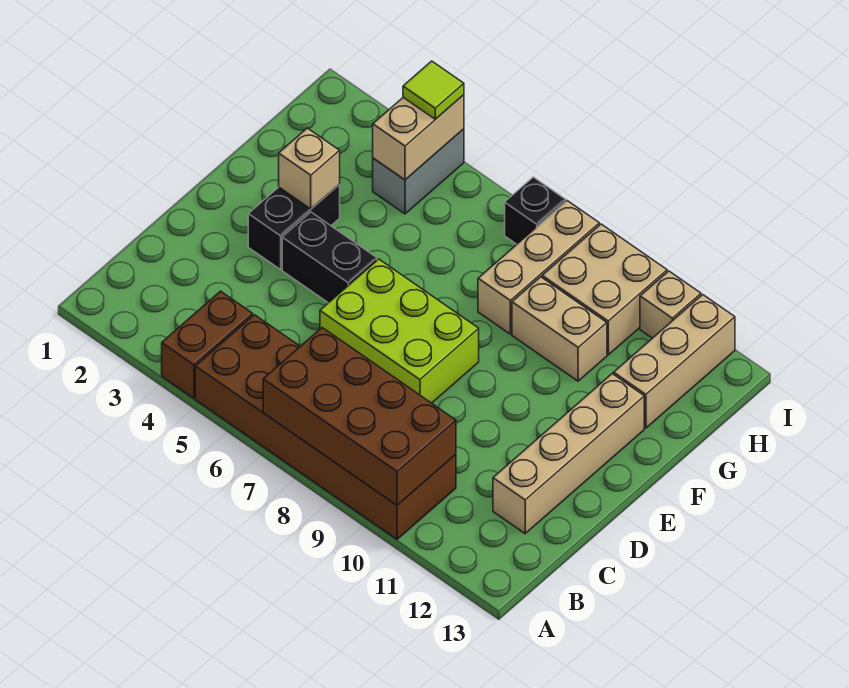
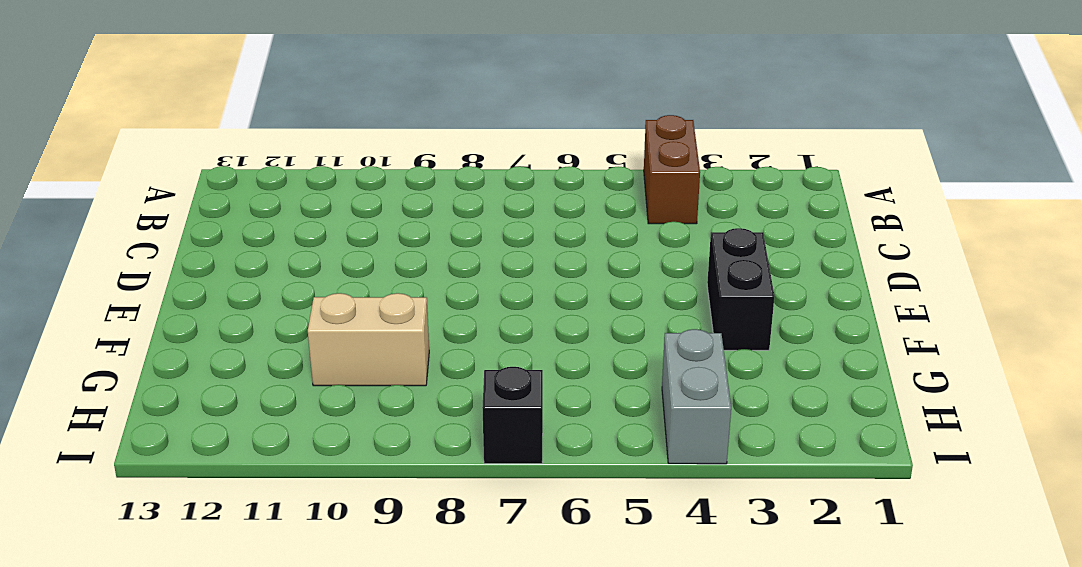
none -> brown brick A5:B10 level 1
none -> tan brick C12:F12 level 1
none -> lime brick D6:E8 level 1

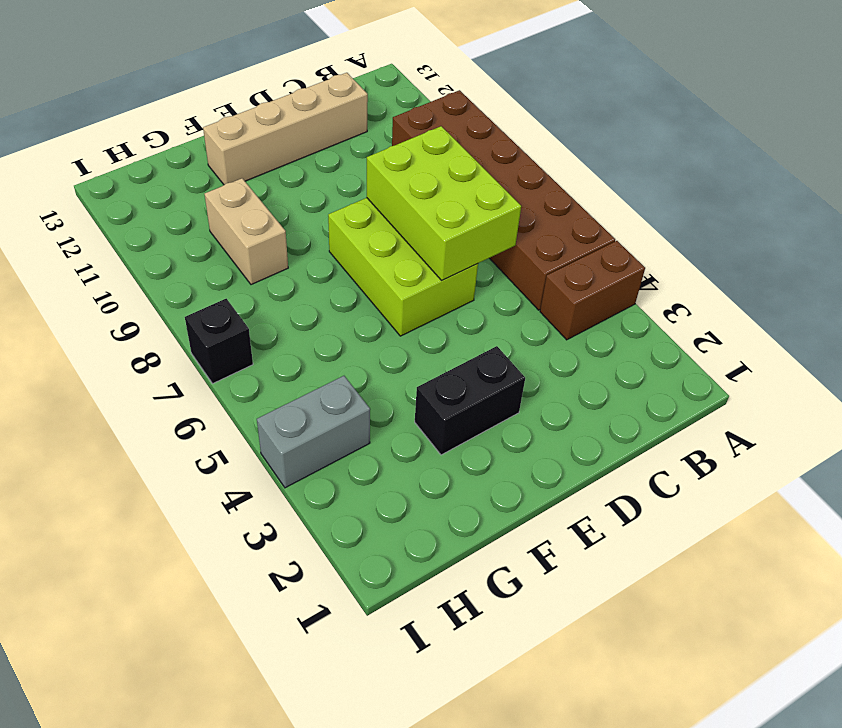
lime brick C6:D8 level 2 -> none
none -> black brick E4:E5 level 1
none -> tan brick G8:I8 level 1
none -> tan brick G12:I12 level 1

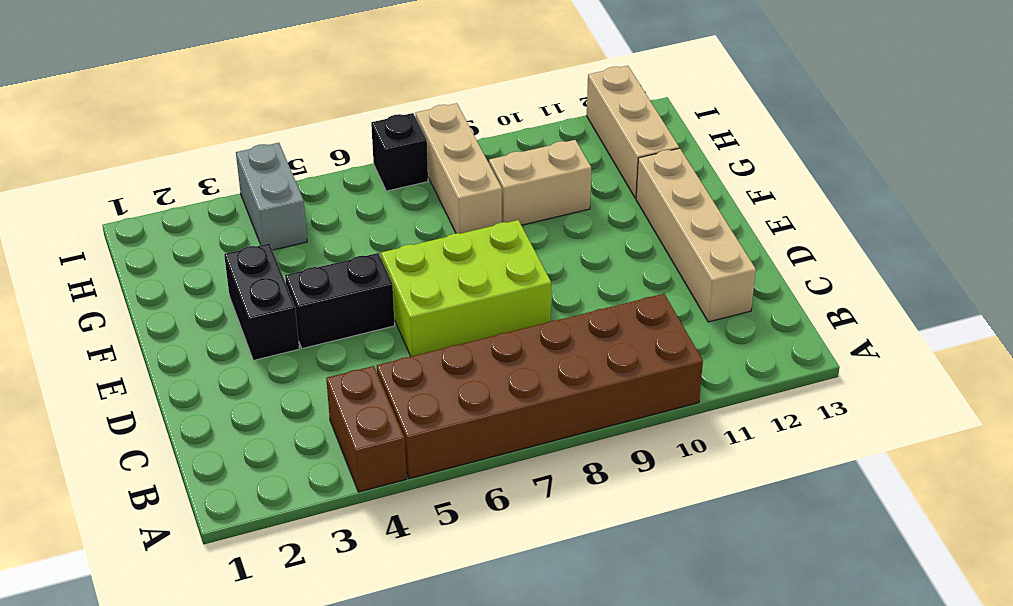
none -> tan brick H9:I10 level 1
none -> tan brick I11 level 1
none -> brown brick A7:B10 level 2

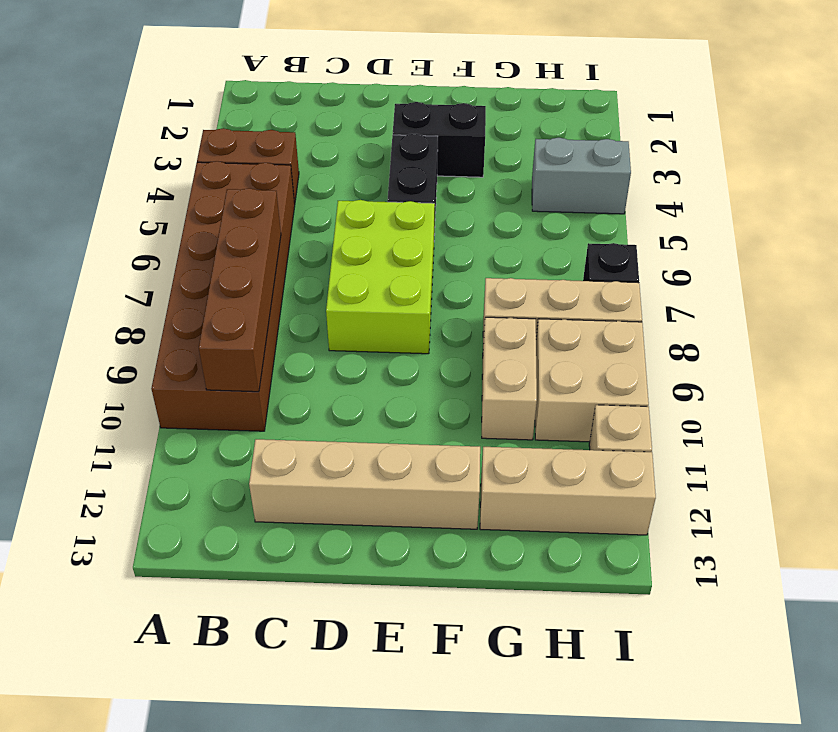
brown brick B7:B10 level 2 -> brown brick A7:B10 level 2
none -> tan brick F3 level 2
none -> tan brick H4:I4 level 2
none -> lime tile I4 level 3

